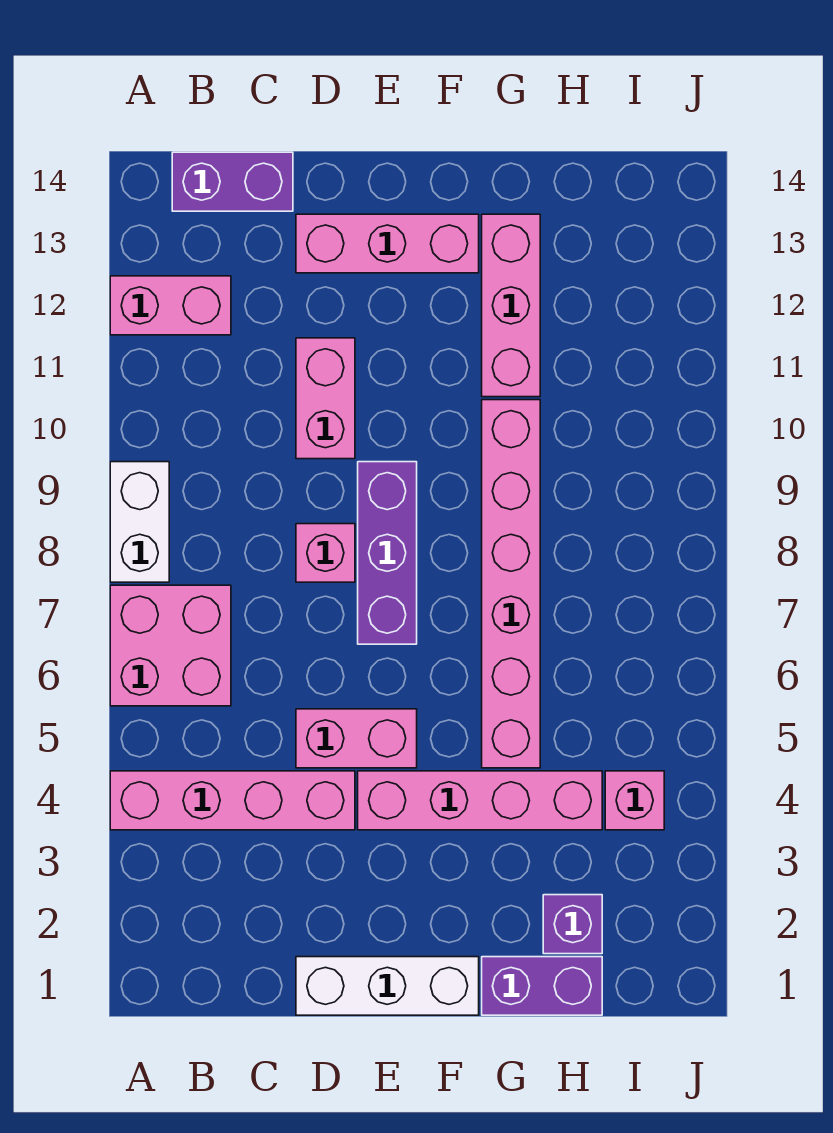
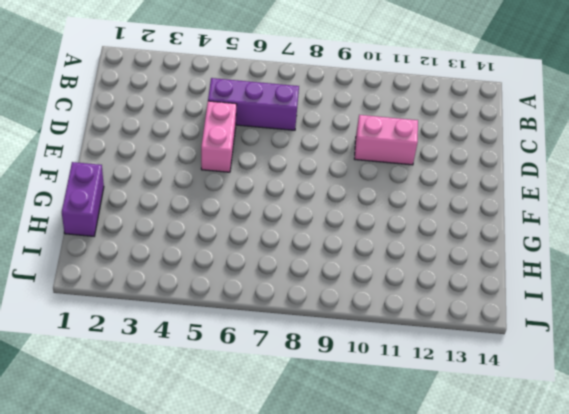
purple brick C5:C7 level 1 -> purple brick E7:E9 level 1
none -> pink brick A4:D4 level 1
none -> pink brick A6:B7 level 1
none -> white brick A8:A9 level 1

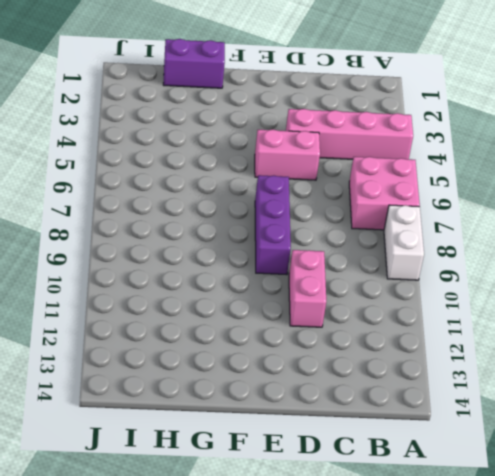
none -> pink brick A12:B12 level 1
none -> purple brick B14:C14 level 1
none -> white brick D1:F1 level 1

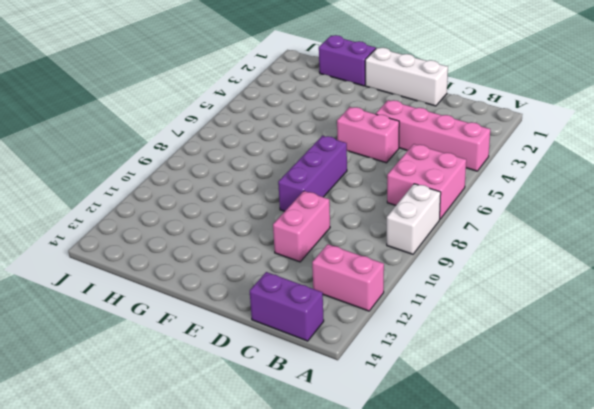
none -> pink brick D8 level 1
none -> pink brick D13:F13 level 1
none -> pink brick E4:H4 level 1

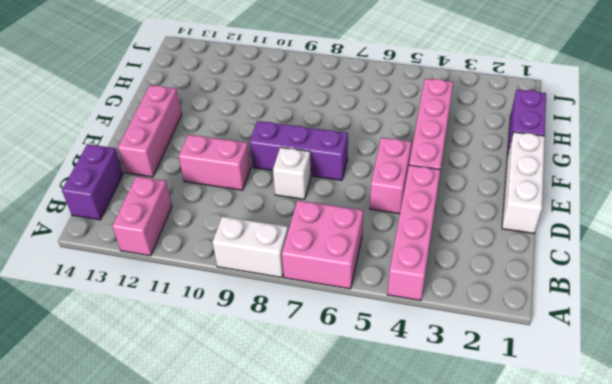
white brick D8 level 1 -> pink brick D8 level 1
none -> pink brick G5:G10 level 1
none -> pink brick G11:G13 level 1
none -> purple brick H2 level 1

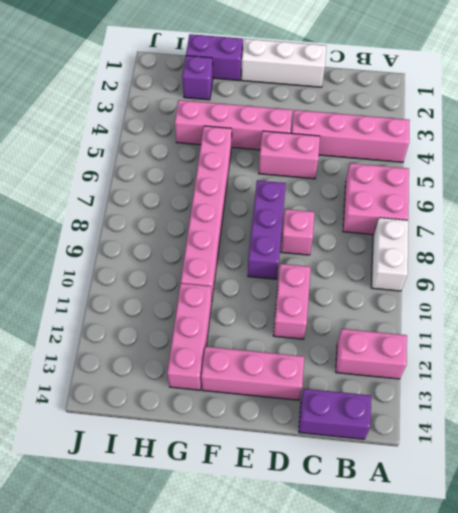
none -> pink brick I4 level 1

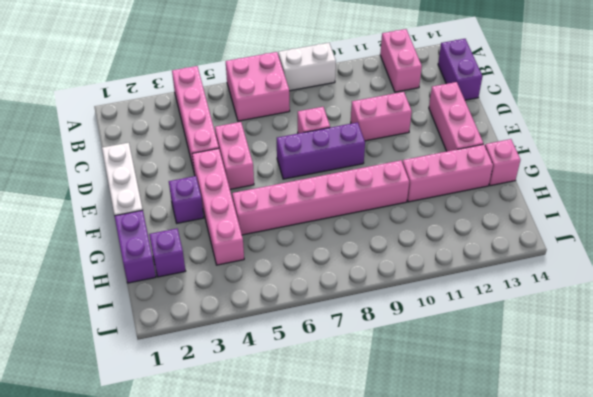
purple brick F3 level 1 -> none
pink brick G14 level 1 -> pink brick I4 level 1

